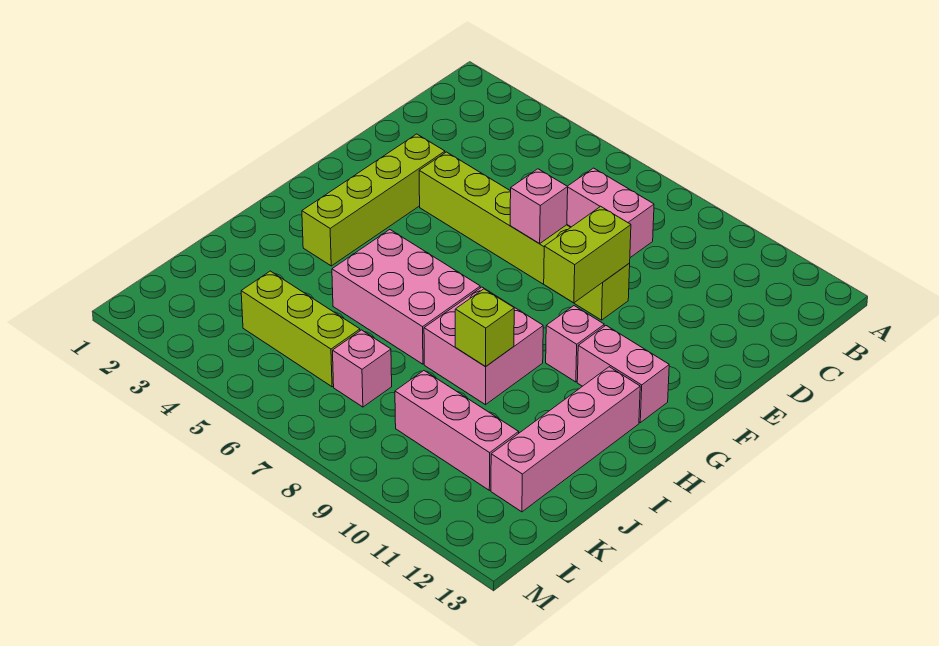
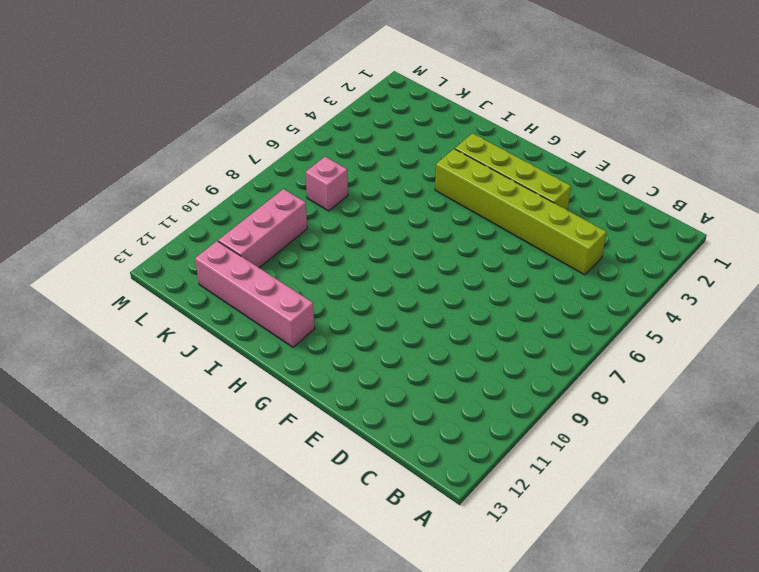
lime brick C4:H4 level 1 -> lime brick E4:E9 level 1
none -> pink brick C7:C8 level 1
none -> pink brick G10 level 1
none -> pink brick G11:G12 level 1

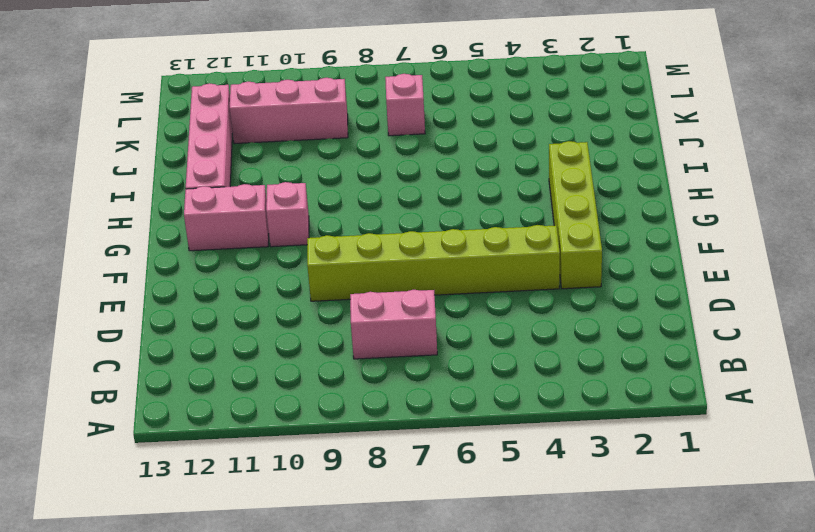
none -> pink brick H5:I7 level 1
none -> pink brick H8:I9 level 1
none -> lime brick K4:K6 level 1

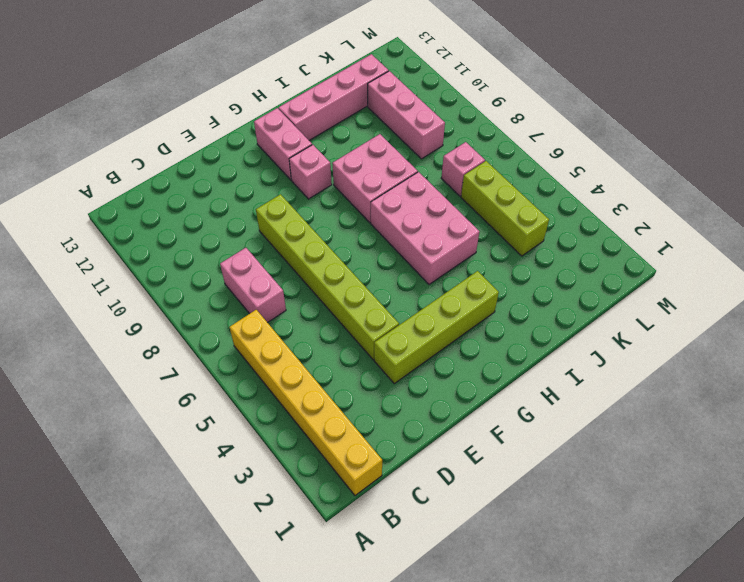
yellow brick B1:B6 level 1 -> none
none -> pink brick E7 level 2
none -> lime brick E9:F9 level 2
none -> lime brick I9 level 2

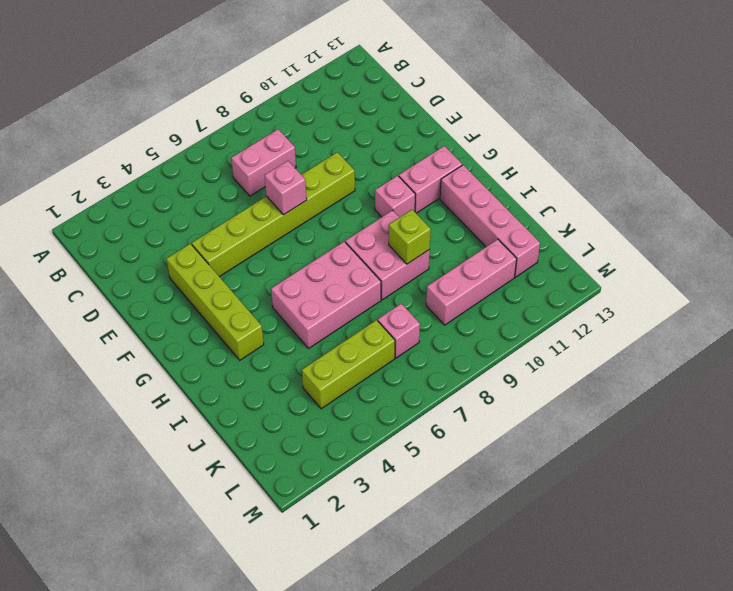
none -> lime brick E9:F9 level 2

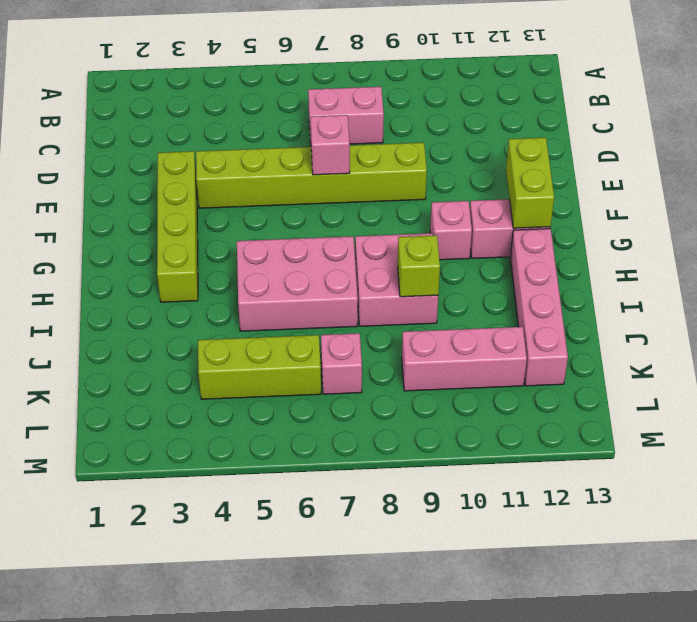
lime brick F12:G12 level 2 -> lime brick E9:F9 level 2

